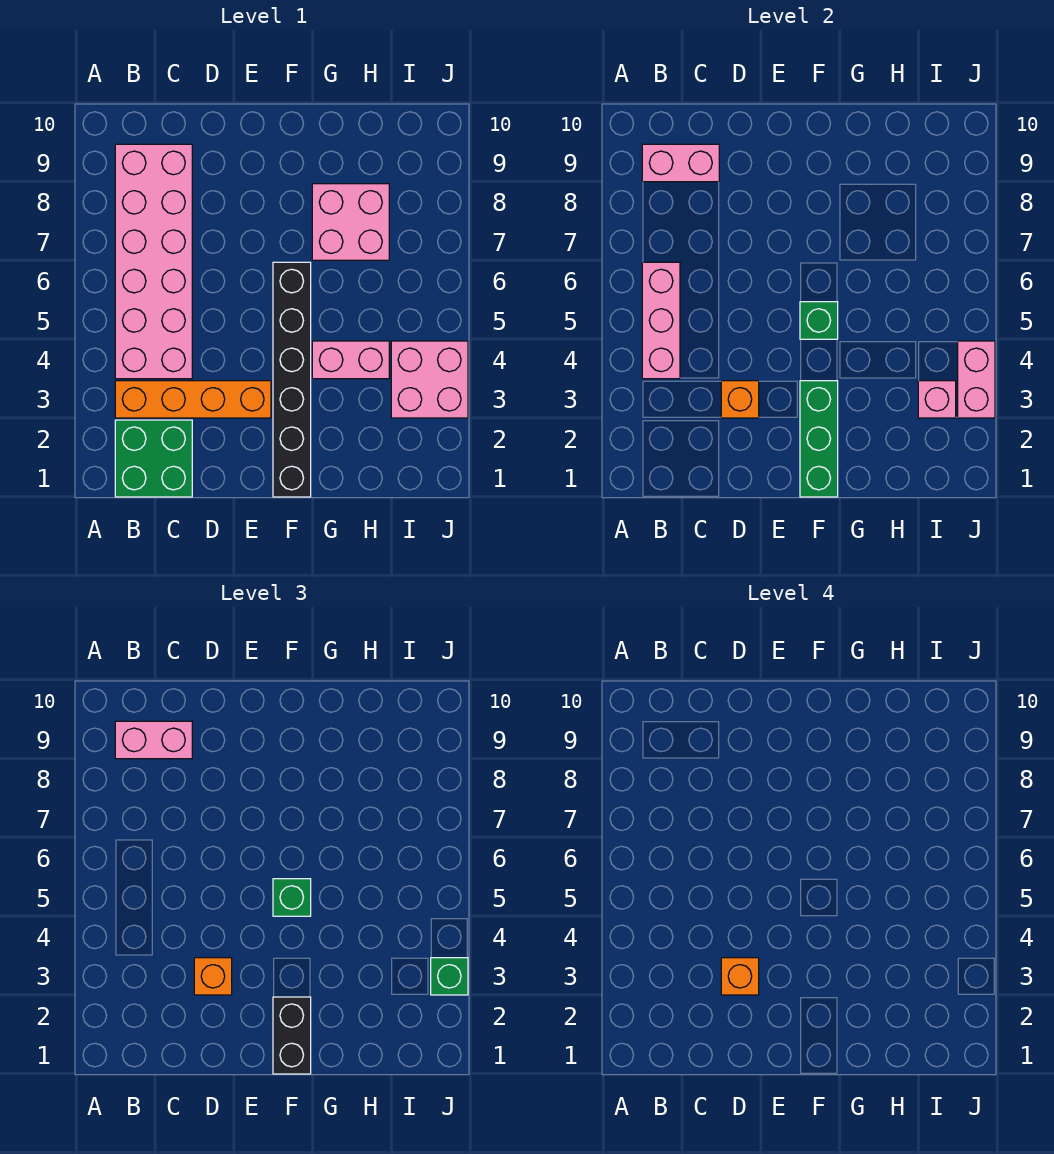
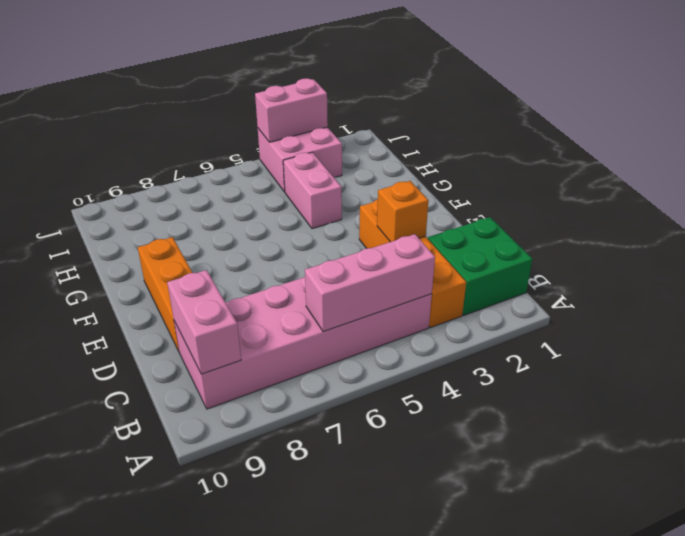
orange brick D9:F9 level 1 -> none
none -> black brick F1:F6 level 1
none -> pink brick G7:H8 level 1
none -> green brick F1:F3 level 2

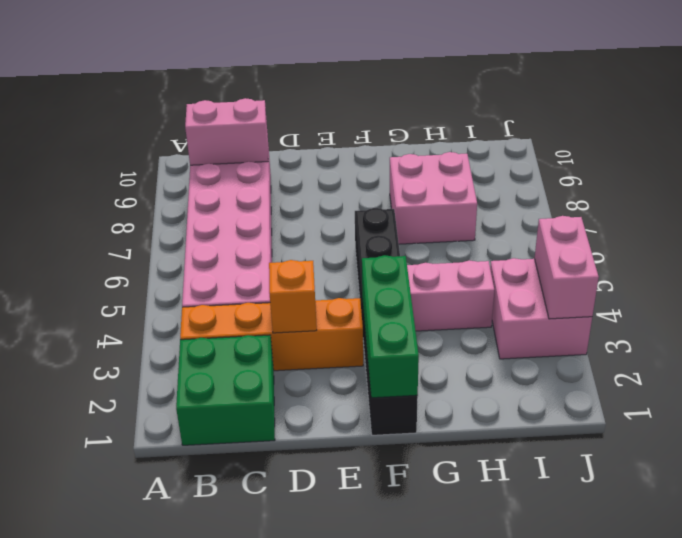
none -> pink brick B4:B6 level 2
none -> green brick F5 level 2
none -> pink brick I3 level 2

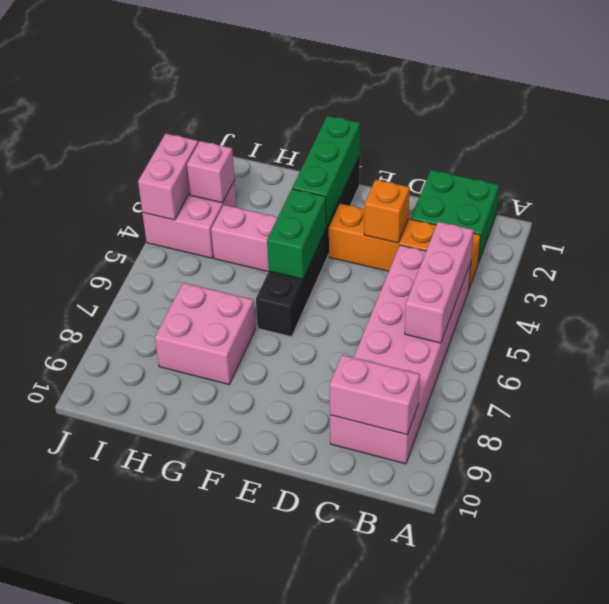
green brick F4:F5 level 2 -> green brick F5 level 2
none -> pink brick B9:C9 level 3
none -> orange brick D3 level 3
none -> black brick F1:F2 level 3

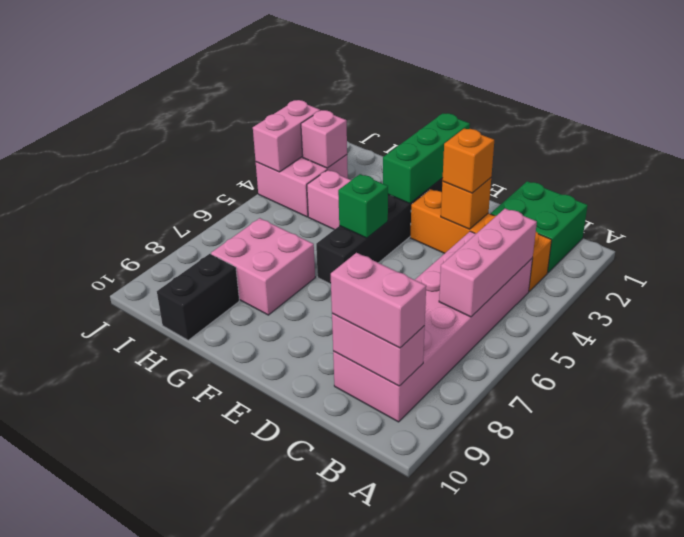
black brick H9:H10 level 1 -> black brick F1:F2 level 3
none -> green brick F5 level 3
none -> green brick J3 level 3
none -> orange brick D3 level 4

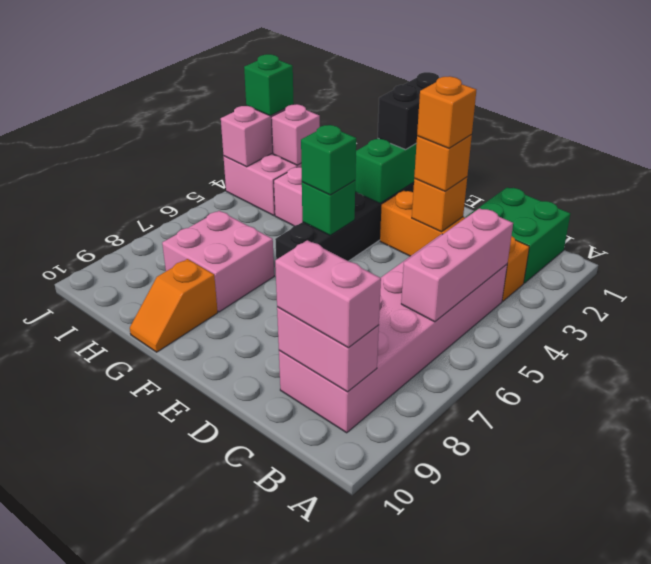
orange slope G9:G10 level 1 top 9 -> none

